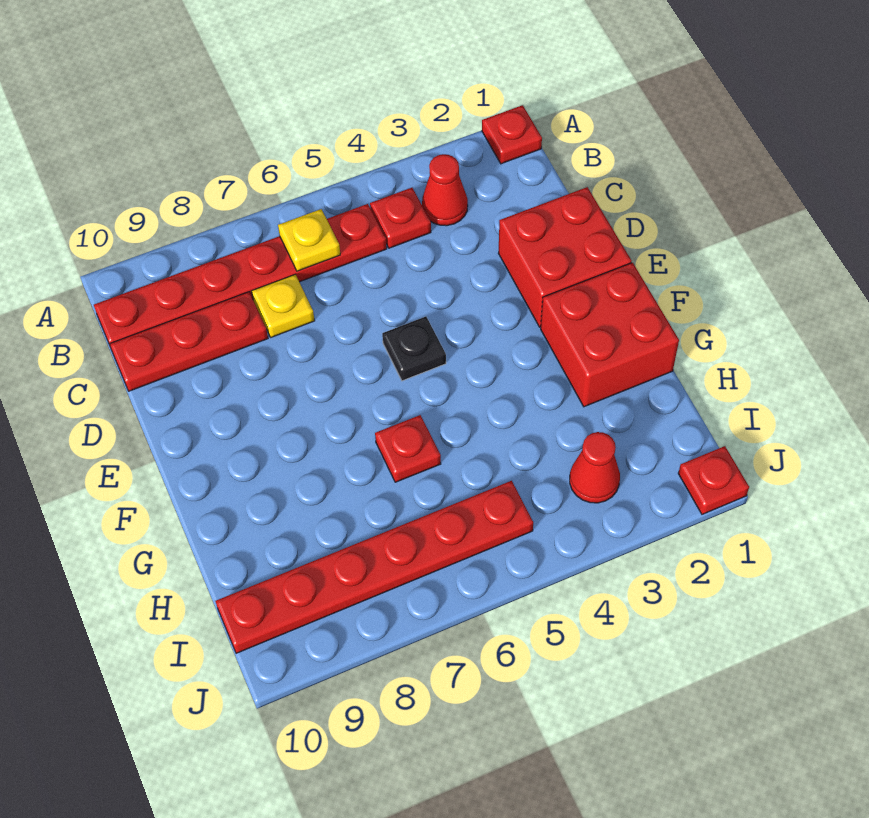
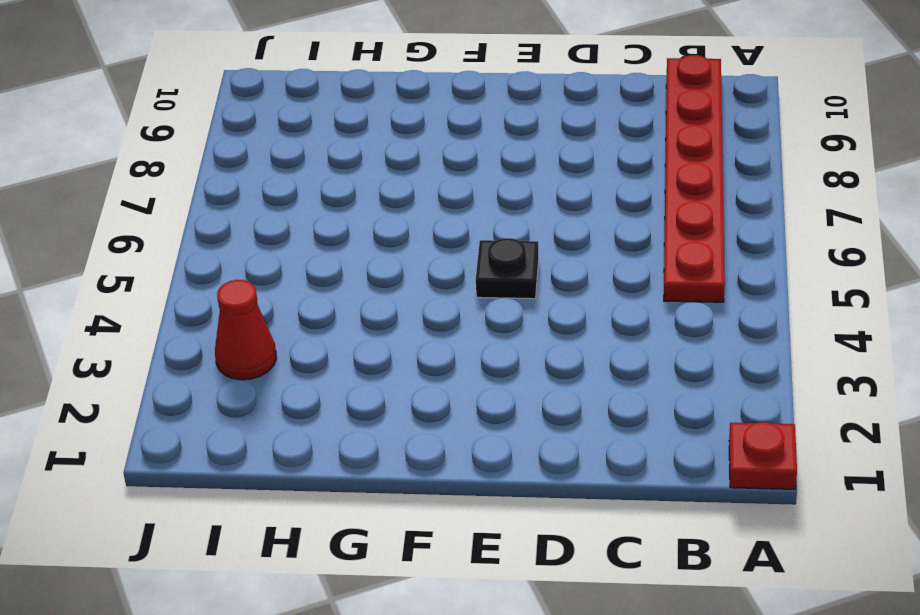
none -> red cone B3 level 1
none -> red plate B4 level 1
none -> yellow plate C7 level 1

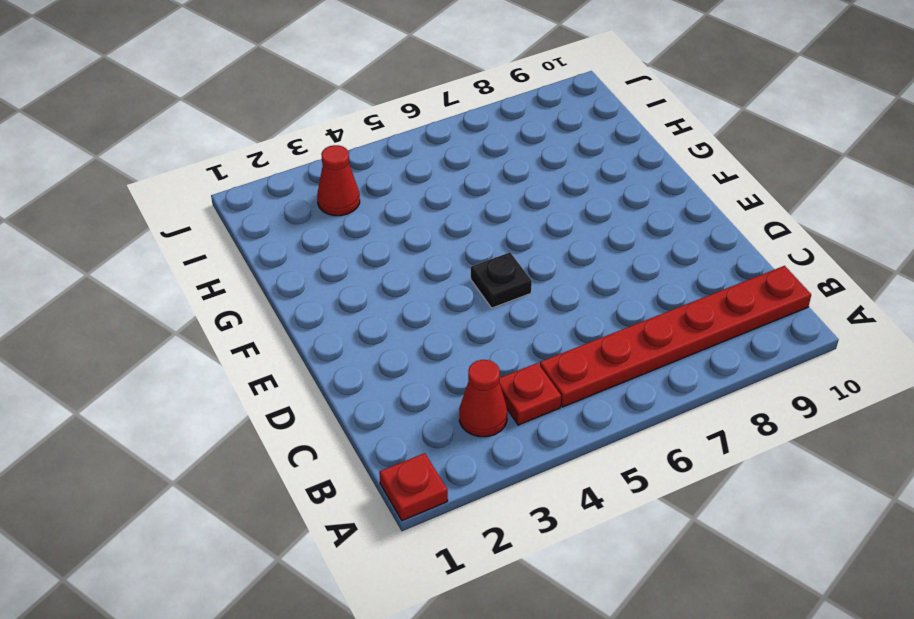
none -> yellow plate C7 level 1
none -> red plate C8:C10 level 1
none -> red brick D1:E2 level 1

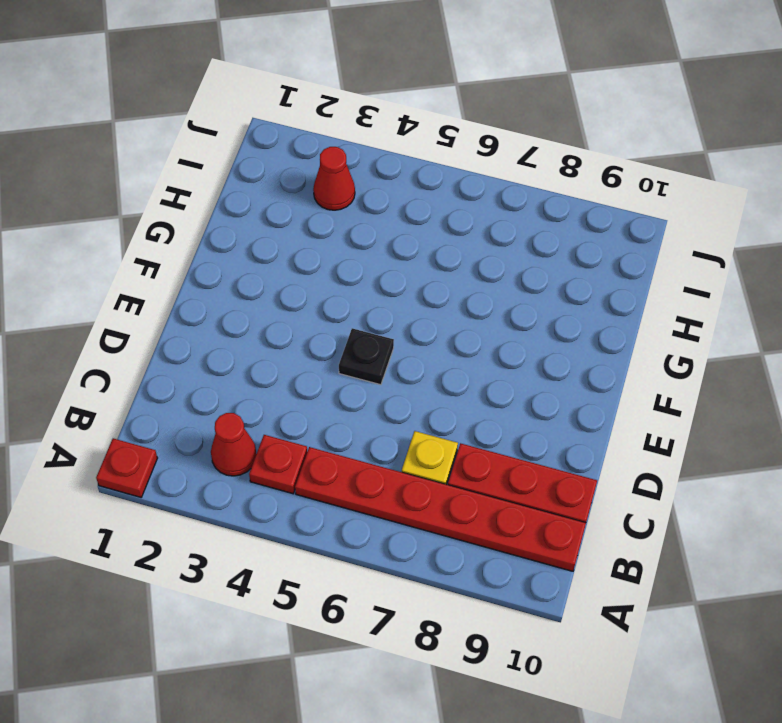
none -> red brick D1:E2 level 1
none -> red brick F1:G2 level 1
none -> red plate G6 level 1

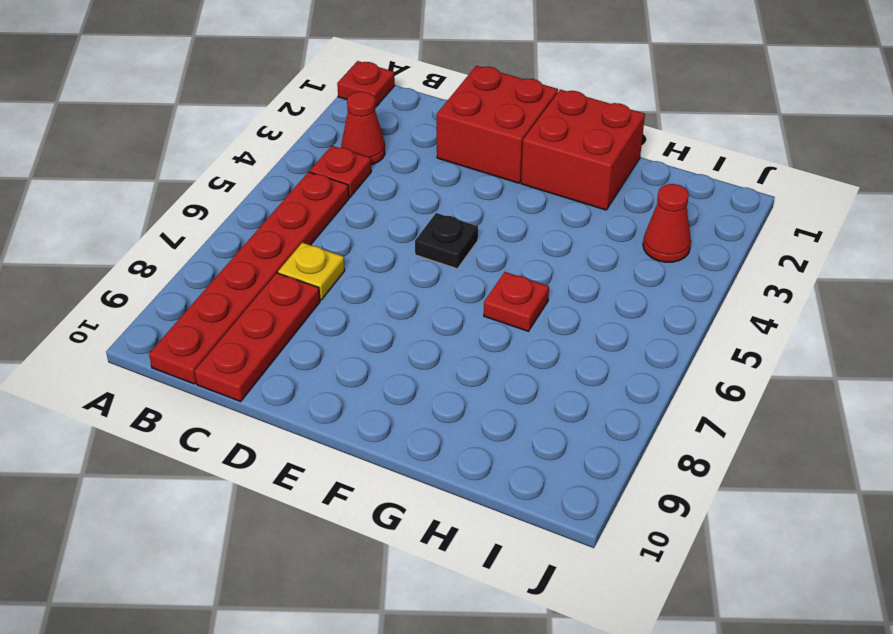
none -> red plate I5:I10 level 1
none -> red plate J1 level 1
none -> yellow plate B6 level 2

